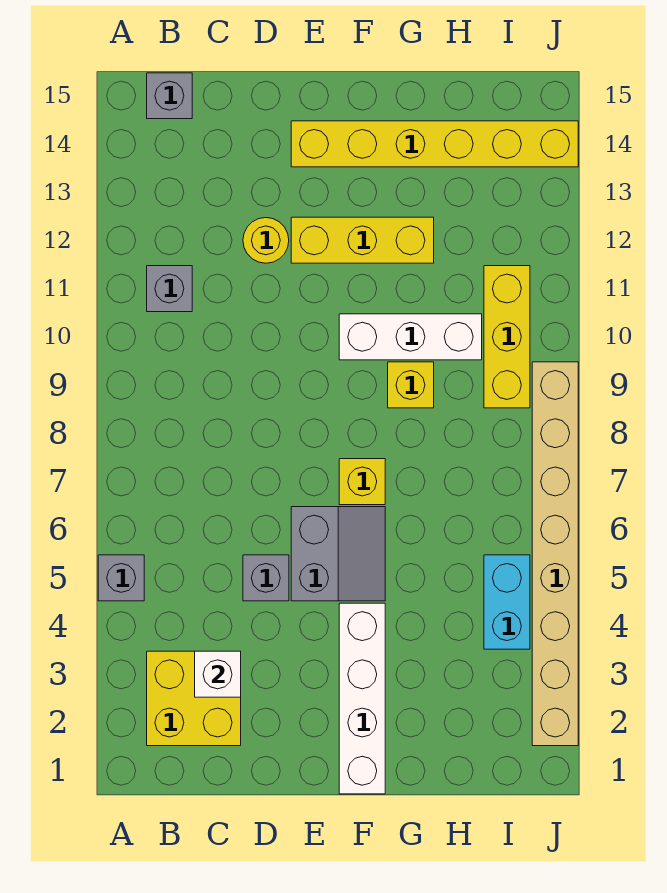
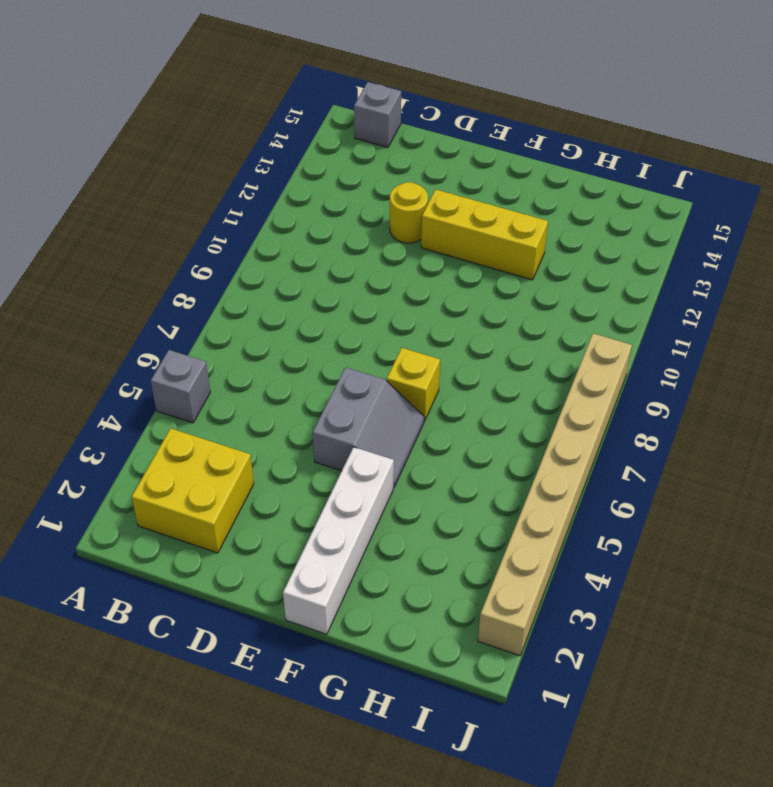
none -> grey brick B11 level 1
none -> grey brick D5 level 1
none -> yellow brick E14:J14 level 1

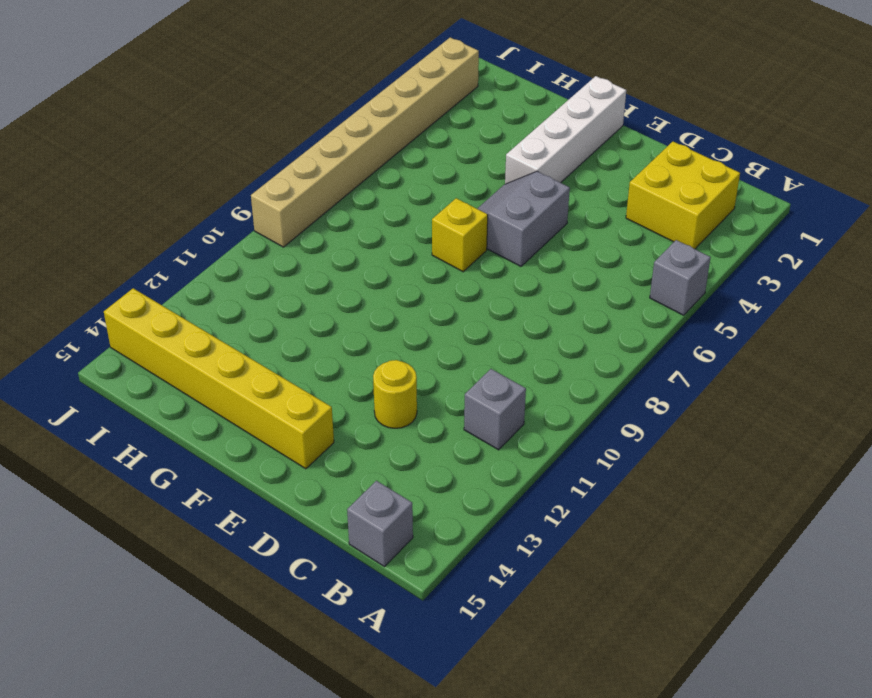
none -> grey brick D5 level 1
none -> yellow brick E12:G12 level 1
none -> white brick F10:H10 level 1

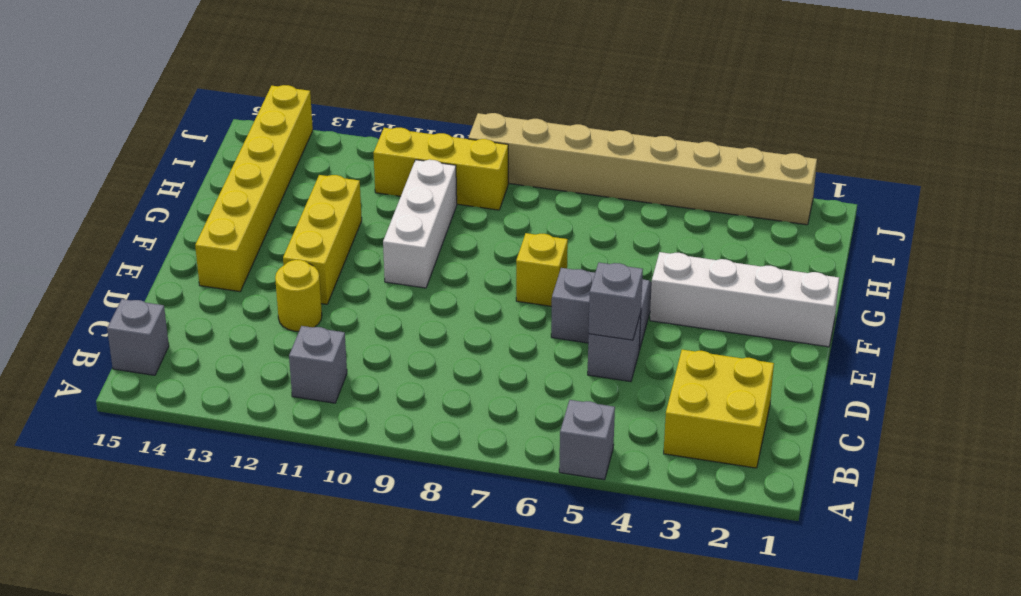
grey brick D5 level 2 -> none
none -> yellow brick G9 level 1
none -> cyan brick I4:I5 level 1
none -> white brick C3 level 2

